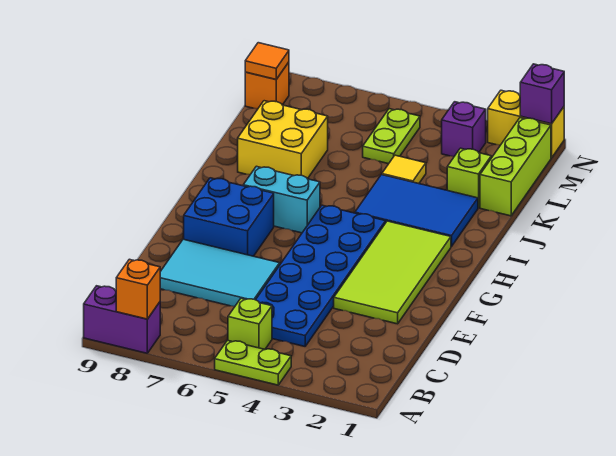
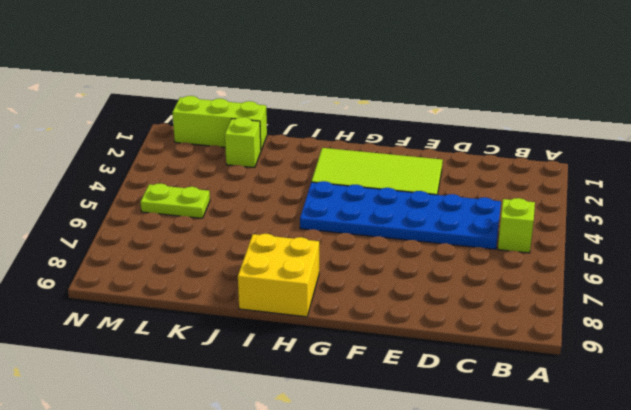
yellow brick H8:I9 level 1 -> yellow brick J7:K8 level 1
none -> lime plate A4:A5 level 1
none -> purple brick A8:A9 level 1
none -> cyan tile D6:E8 level 1

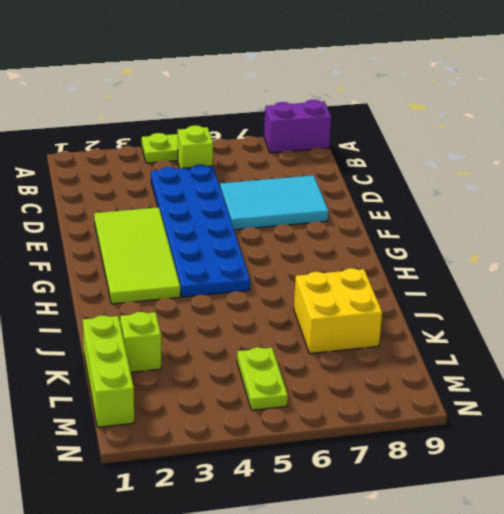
none -> blue brick F7:G8 level 1
none -> cyan brick H6:H7 level 1
none -> blue tile I2:J4 level 1

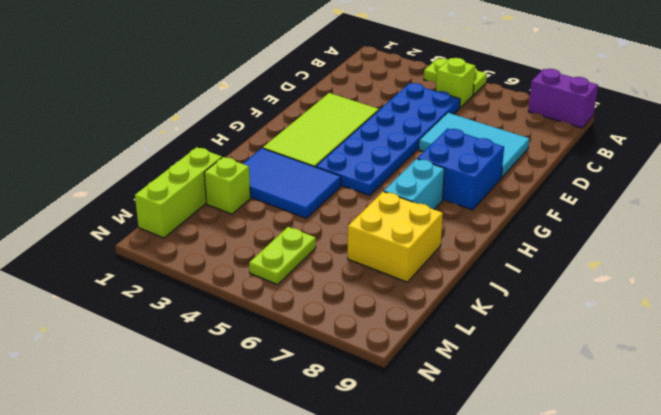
cyan brick H7:I7 level 1 -> cyan brick H6:H7 level 1
none -> yellow tile K4 level 1
none -> purple brick M3 level 1
none -> orange brick M9 level 1

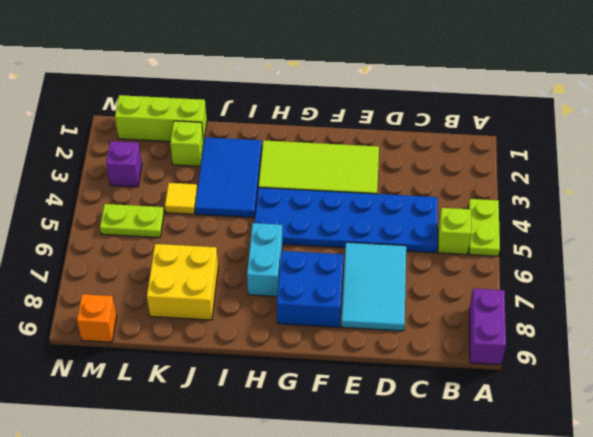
none -> yellow brick N1:N2 level 1
none -> orange brick A8 level 2
none -> orange tile M9 level 2

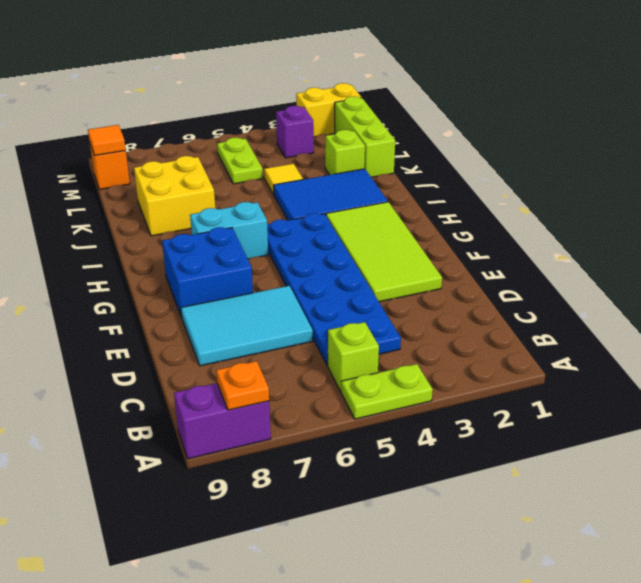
orange plate A8 level 2 -> orange brick A8 level 2
none -> purple brick N1 level 2

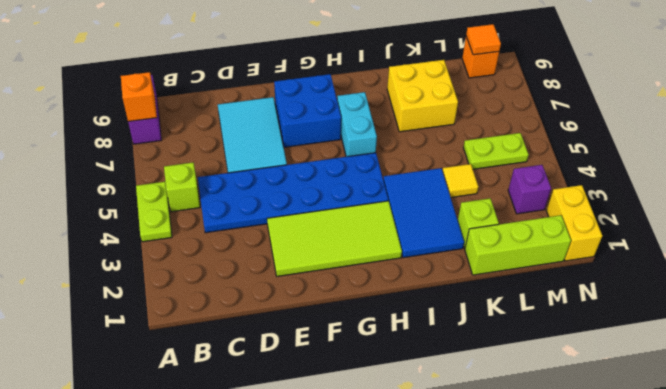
none -> purple brick N1 level 2

